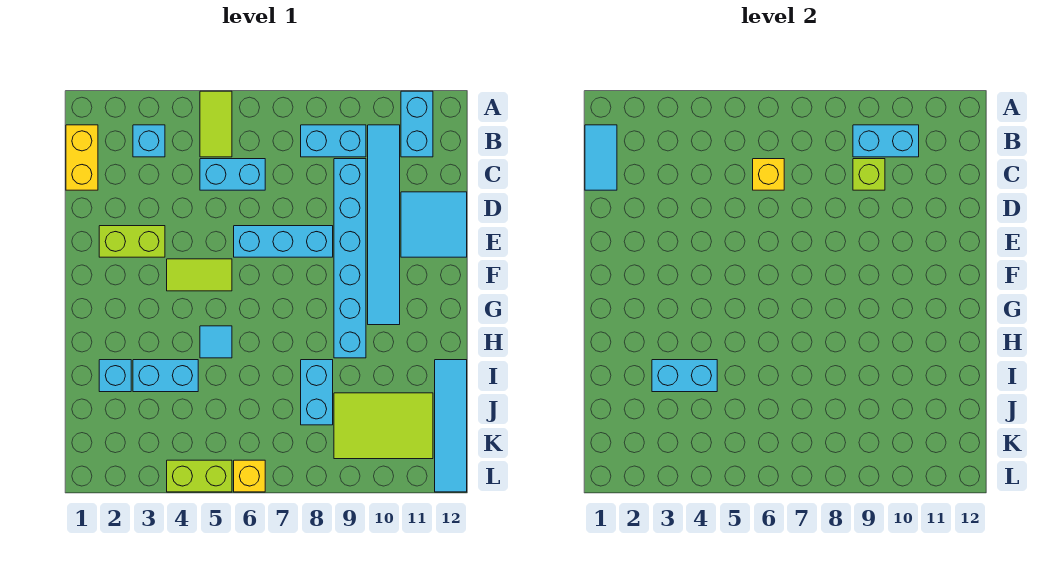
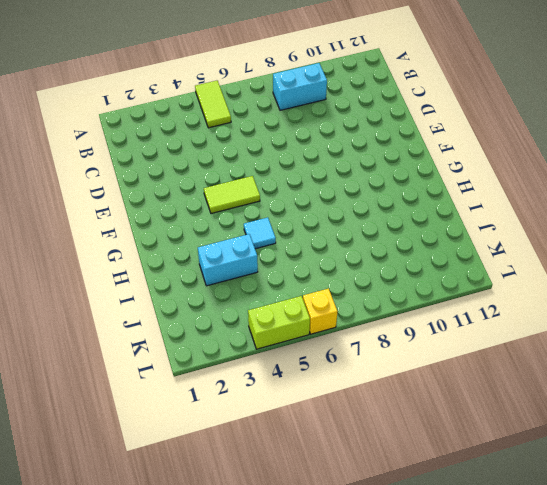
none -> cyan brick A11:B11 level 1
none -> yellow brick B1:C1 level 1
none -> cyan brick B3 level 1

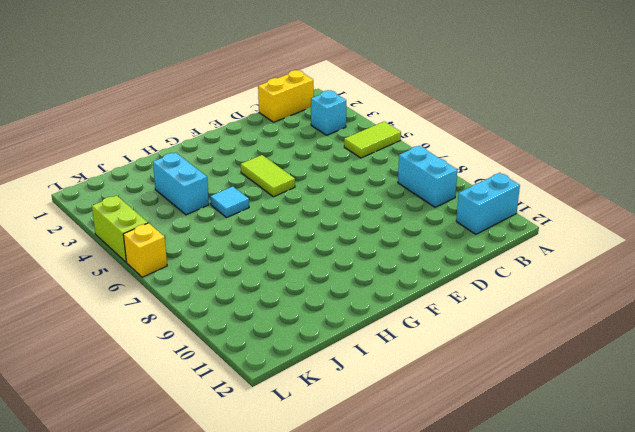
none -> cyan tile B10:G10 level 1
none -> cyan brick C5:C6 level 1
none -> cyan brick C9:H9 level 1

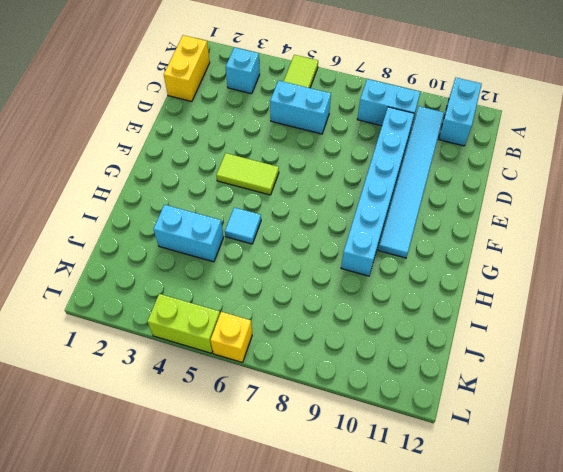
none -> cyan tile D11:E12 level 1
none -> lime brick E2:E3 level 1
none -> cyan brick E6:E8 level 1

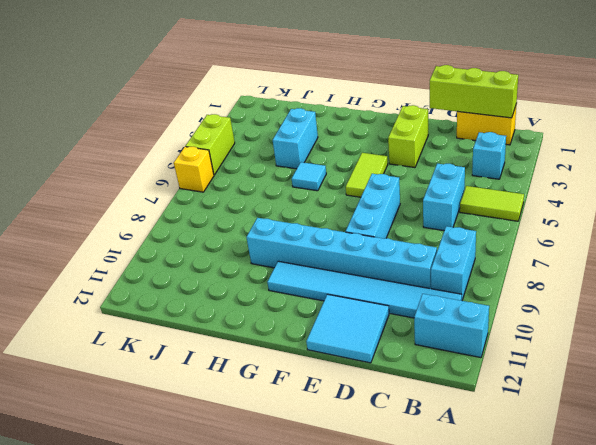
lime brick B1:D1 level 2 -> cyan tile B1:C1 level 2
none -> cyan brick I2 level 1
none -> cyan brick I8:J8 level 1
none -> cyan tile I12:L12 level 1

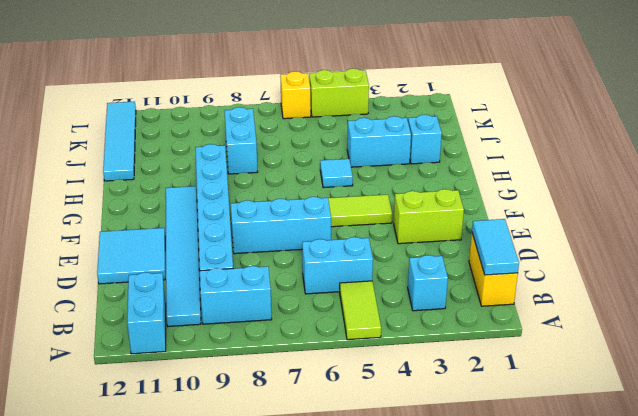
none -> lime tile J9:K11 level 1
none -> cyan brick B9:B10 level 2
none -> yellow brick C6 level 2

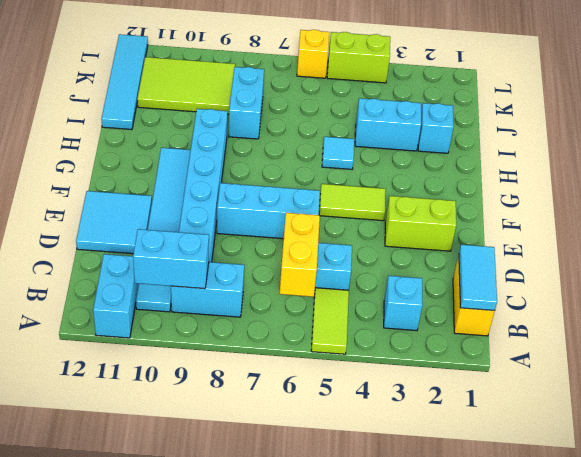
yellow brick B6:C6 level 2 -> yellow brick C6 level 2
none -> lime brick C9 level 2
none -> cyan brick I3:I4 level 2

